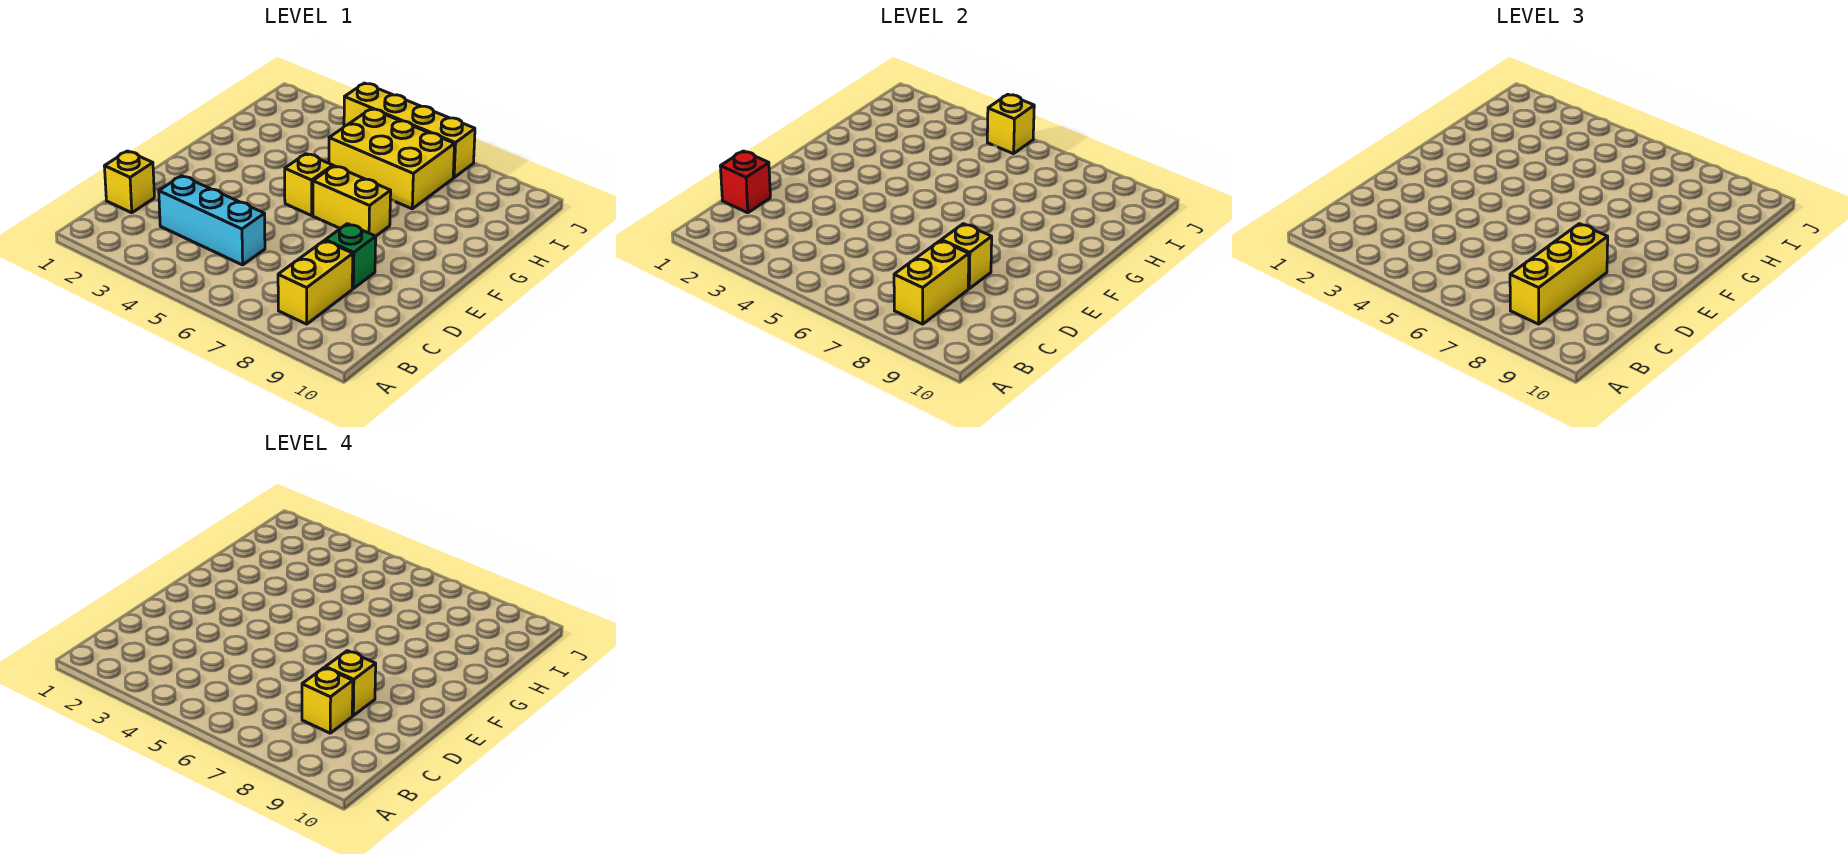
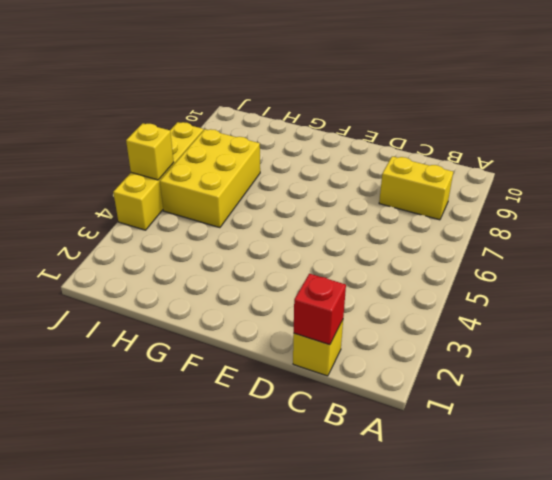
none -> cyan brick C3:C5 level 1
none -> green brick D8 level 1
none -> yellow brick F5 level 1

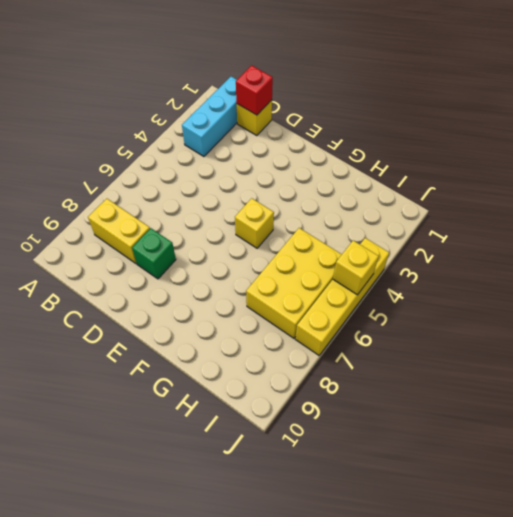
cyan brick B1:B3 level 1 -> cyan brick C3:C5 level 1
none -> yellow brick F6:F7 level 1
none -> yellow brick B8:C8 level 2
none -> yellow brick D8 level 2

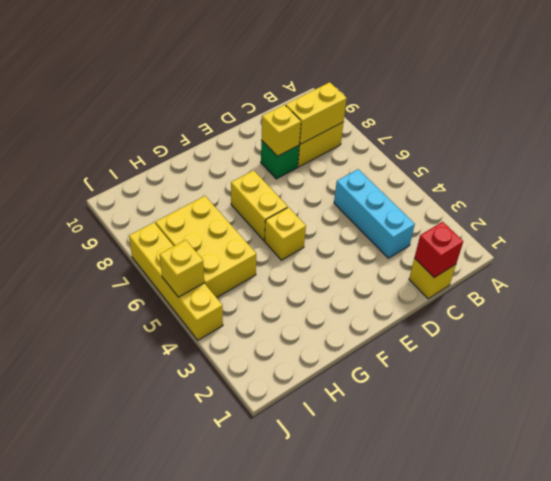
none -> yellow brick B8:D8 level 3
none -> yellow brick C8 level 4
none -> yellow brick D8 level 4

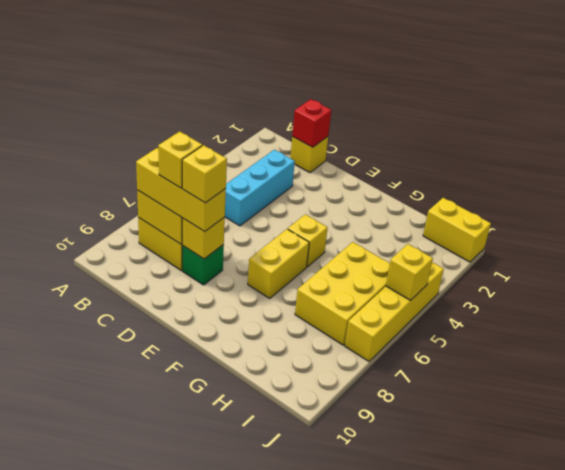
yellow brick I1:J1 level 1 -> none

